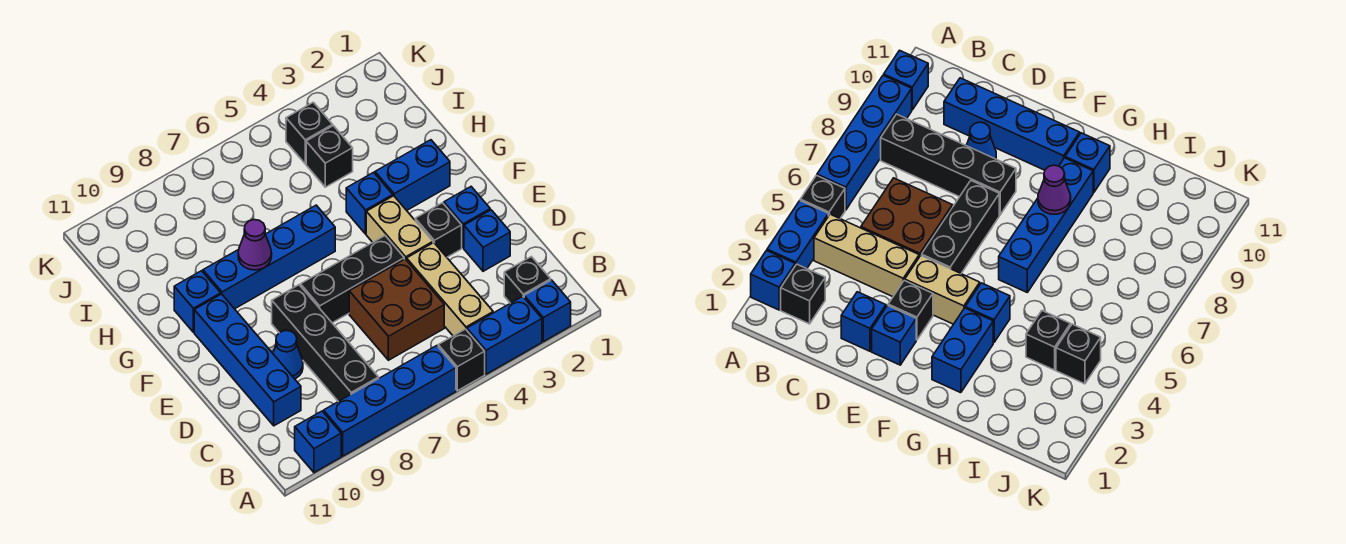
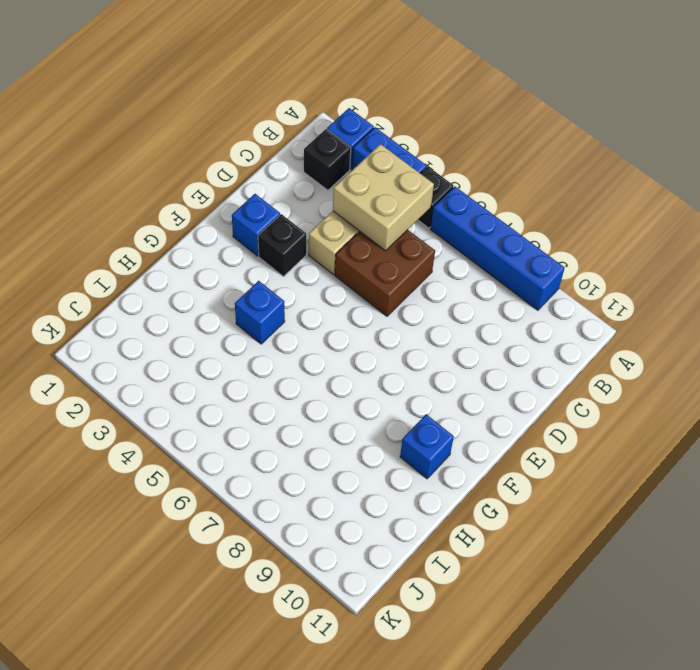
tan brick B4:C5 level 2 -> none
none -> blue brick A10 level 1
none -> black brick B8:E8 level 1
none -> blue brick C10:F10 level 1

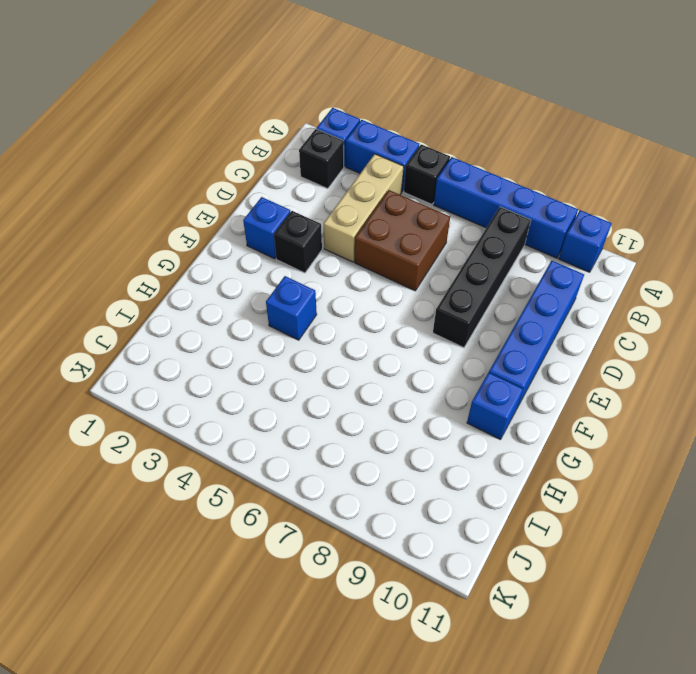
none -> blue brick D2 level 1
none -> blue cone D9 level 1
none -> tan brick E4:F4 level 1

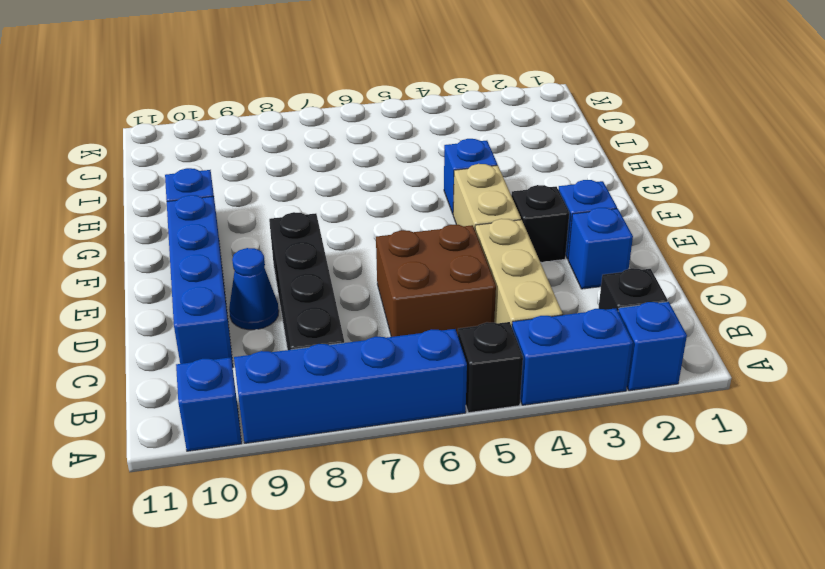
none -> black brick E5:E7 level 1
none -> blue brick G2:G3 level 1
none -> blue brick G6:G9 level 1

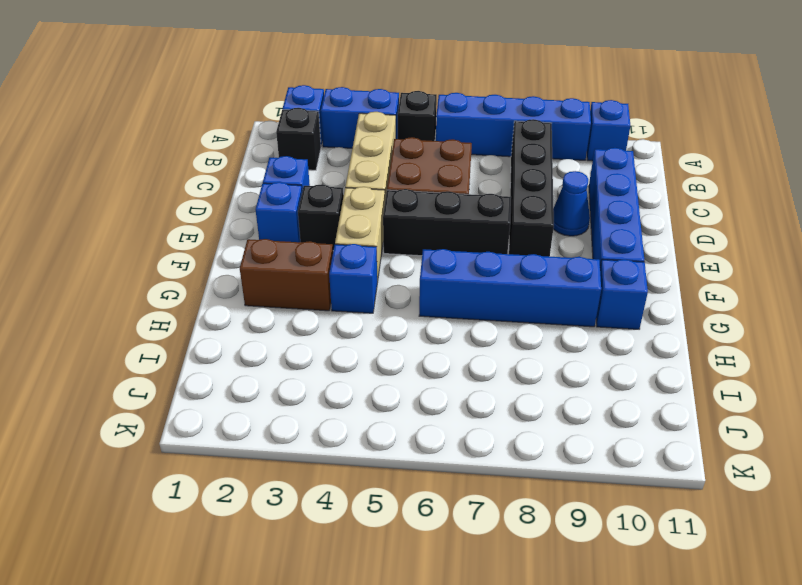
brown brick G2:G3 level 1 -> blue brick G2:G3 level 1
none -> black brick I4 level 1
none -> black brick J4 level 1
none -> purple cone G8 level 2

